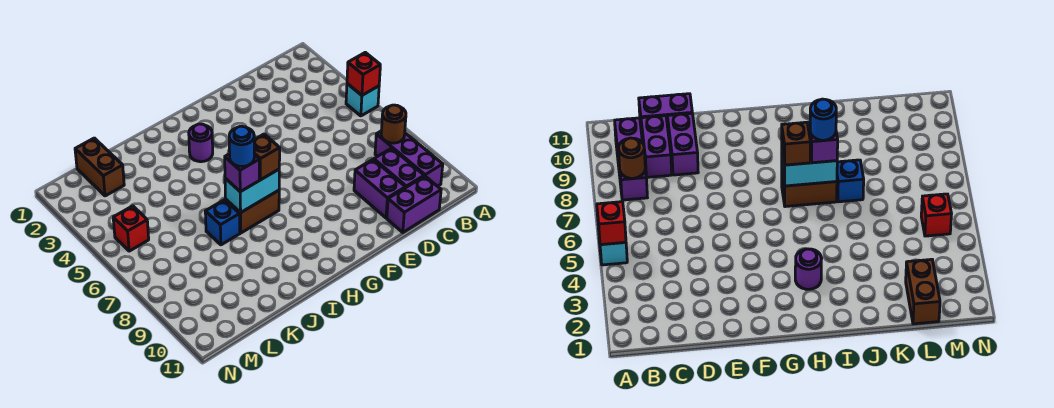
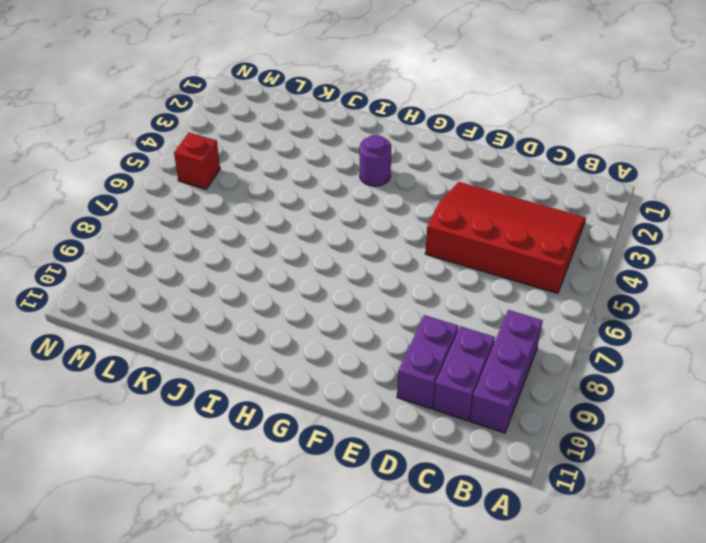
red slope B3:E5 level 1 top 5 -> none
none -> cyan brick A5 level 1
none -> purple brick C11:D11 level 1
none -> brown brick H7:I7 level 1

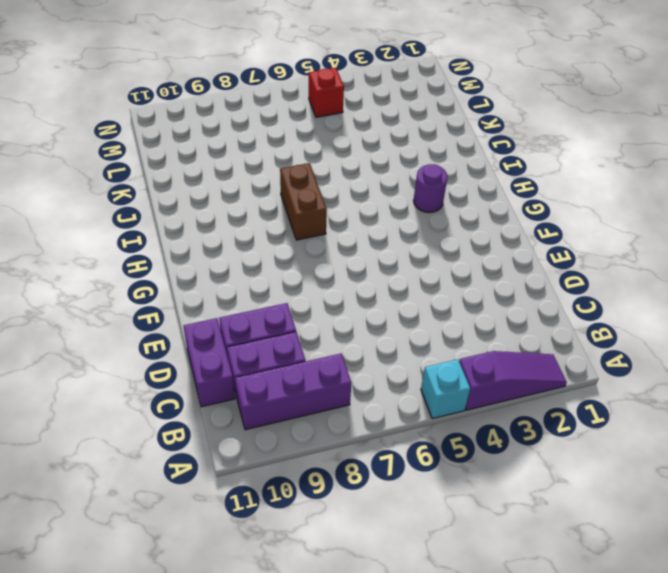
purple slope A2:A4 level 1 top 4 -> none
none -> blue brick J7 level 1
none -> brown brick L1:L2 level 1
none -> red brick A5 level 2

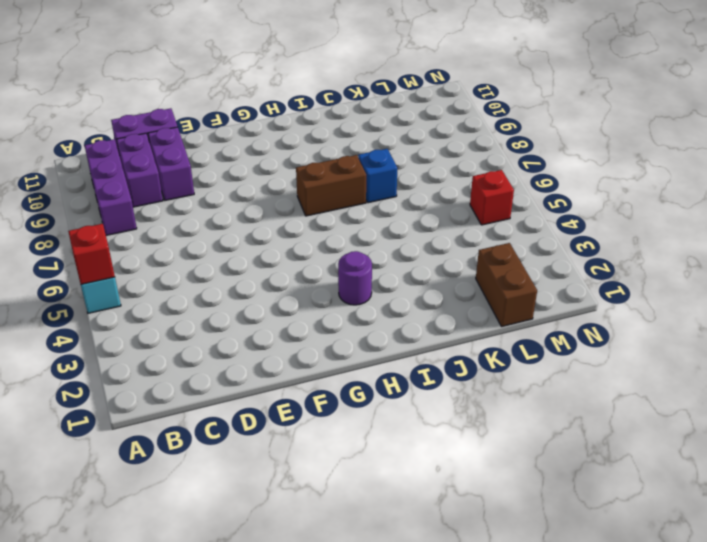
none -> brown round brick B8 level 2
none -> cyan brick H7:I7 level 2
none -> brown brick H7 level 3

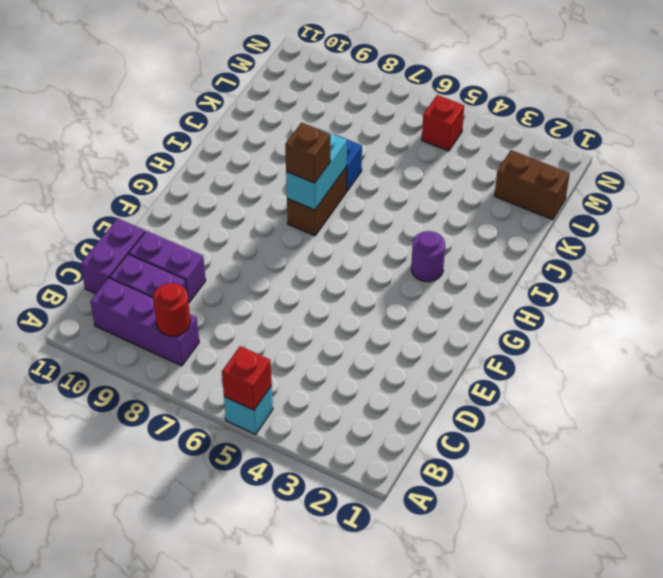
red round brick B8 level 2 -> brown round brick B8 level 2
none -> purple brick I7 level 3
none -> blue round brick I7 level 4

